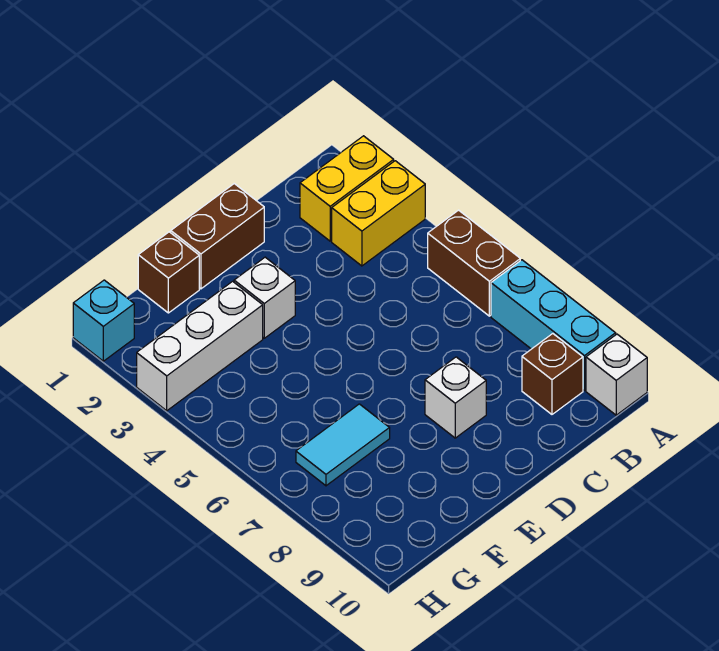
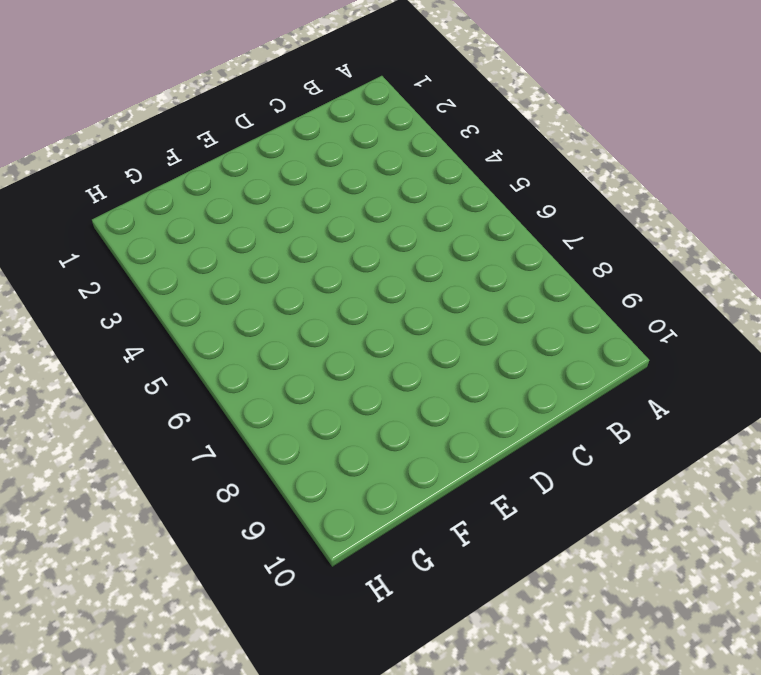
none -> yellow brick A2:B2 level 1
none -> yellow brick A3:B3 level 1
none -> brown brick A5:A6 level 1

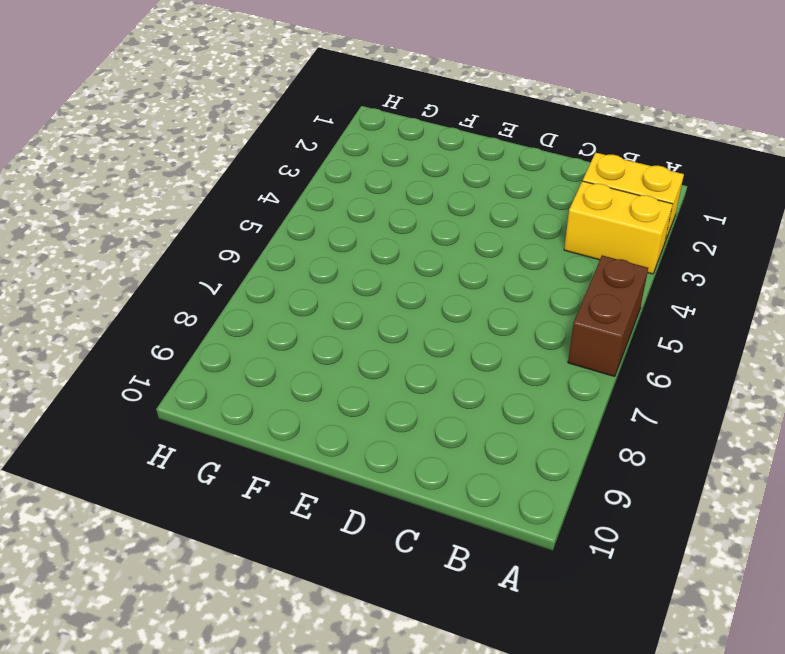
none -> cyan brick A7:A9 level 1
none -> white brick A10 level 1
none -> brown brick B9 level 1

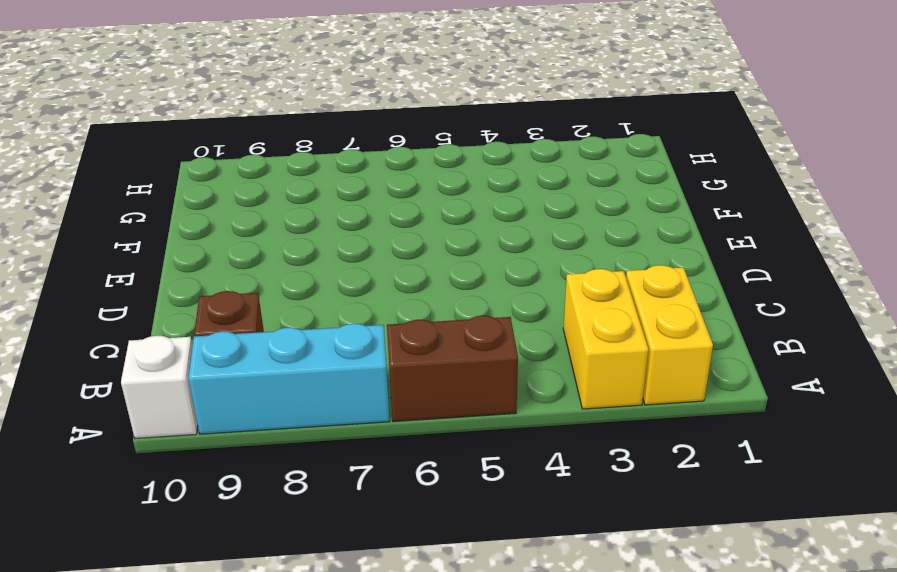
none -> brown brick D1:E1 level 1
none -> white brick D8 level 1
none -> white brick E3 level 1

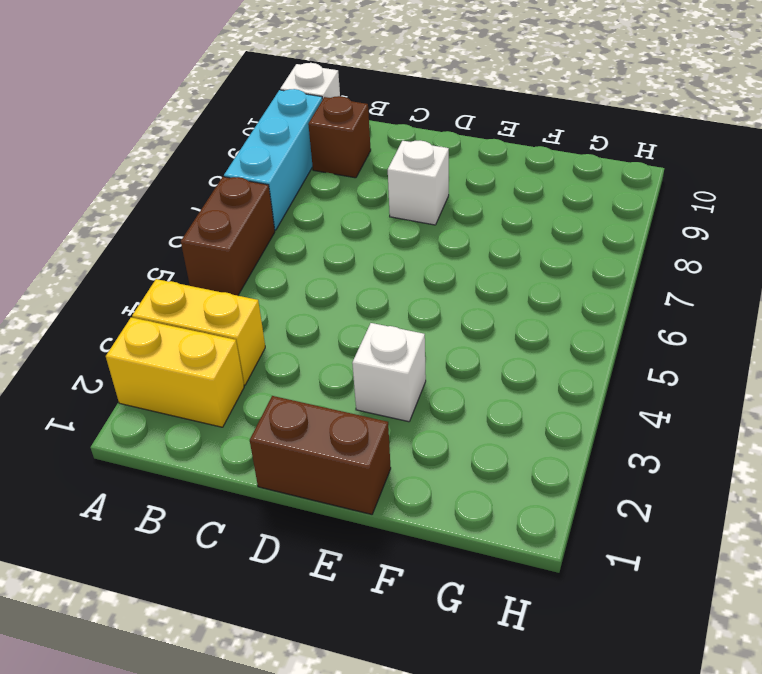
none -> brown brick F1 level 1
none -> white brick F3:H3 level 1
none -> cyan tile F7:G7 level 1

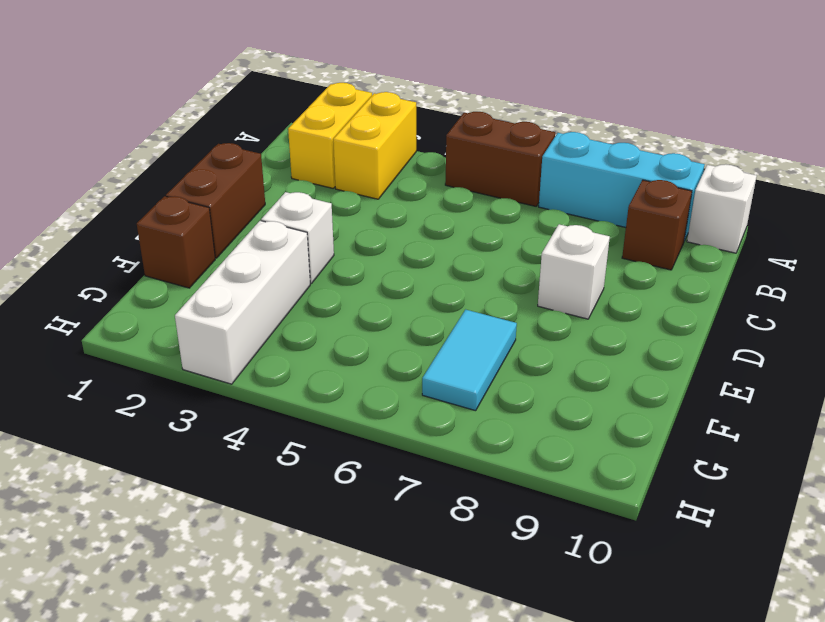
none -> cyan brick H1 level 1

